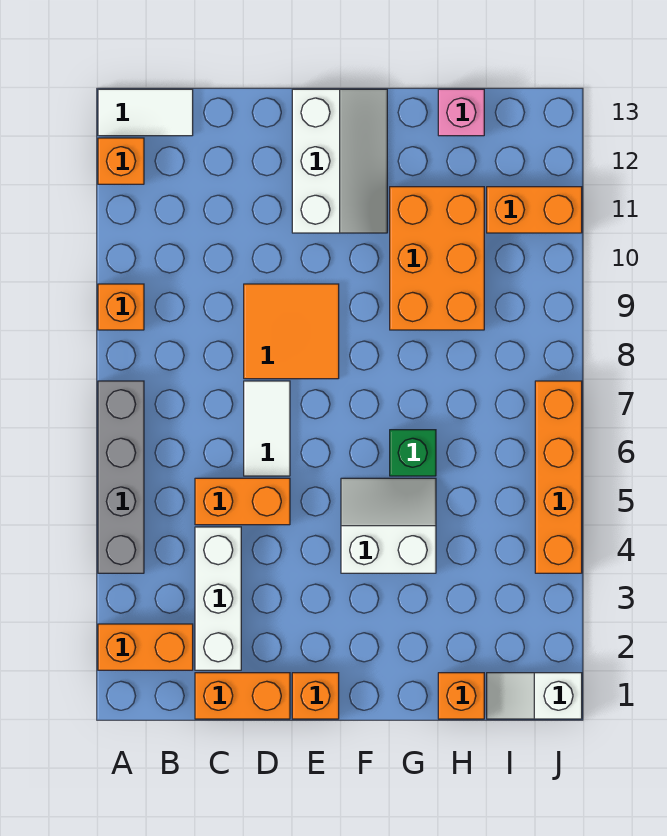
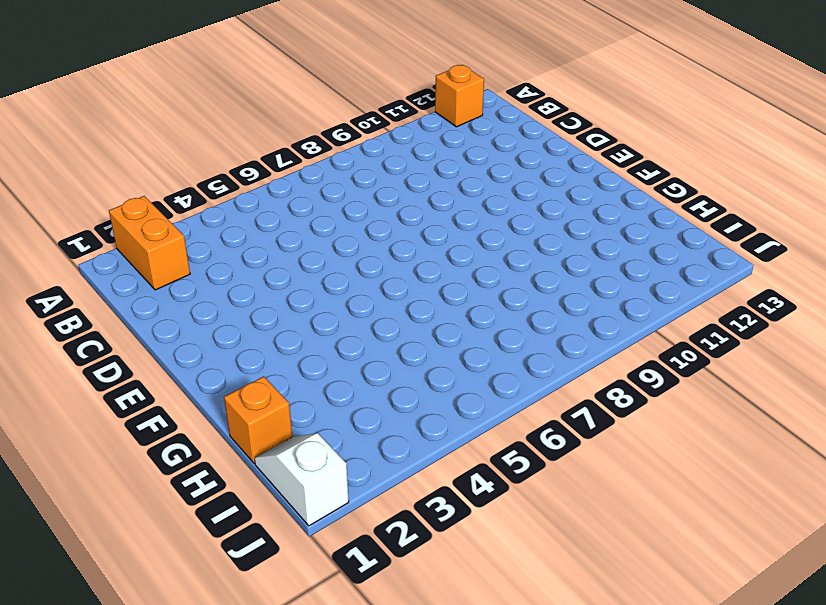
none -> grey brick A4:A7 level 1
none -> orange brick A9 level 1
none -> white tile A13:B13 level 1

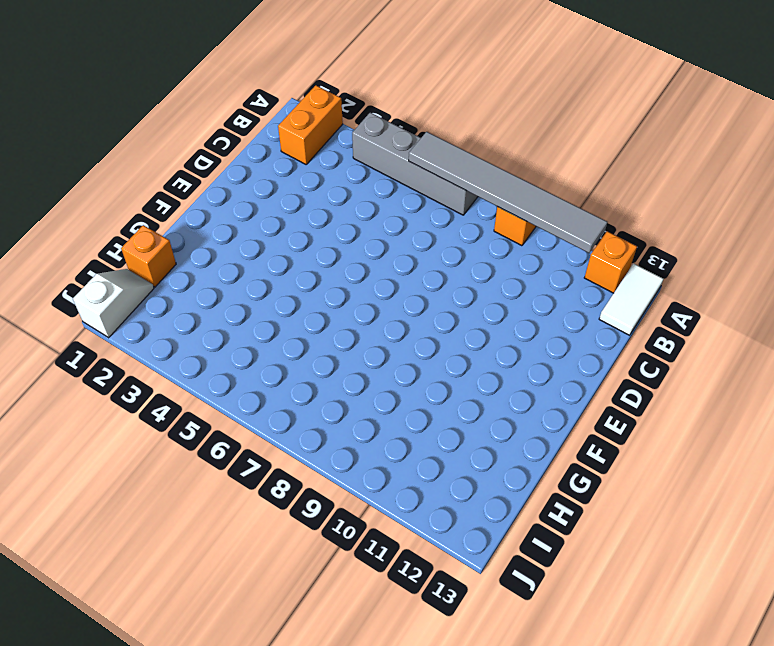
grey tile A6:A11 level 2 -> none
none -> orange brick C1:D1 level 1
none -> white brick C2:C4 level 1
none -> orange brick C5:D5 level 1

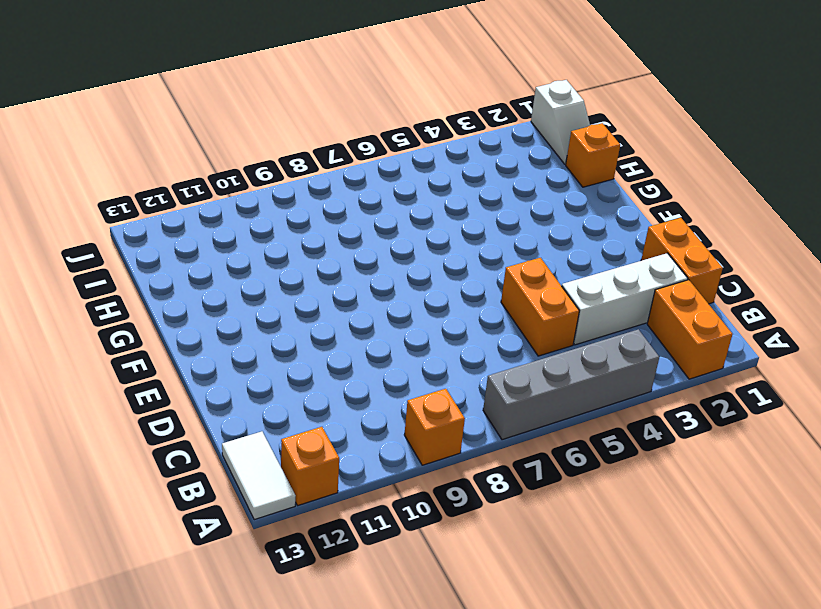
none -> white tile D6:D7 level 1
none -> orange tile D8:E9 level 1
none -> orange brick E1 level 1

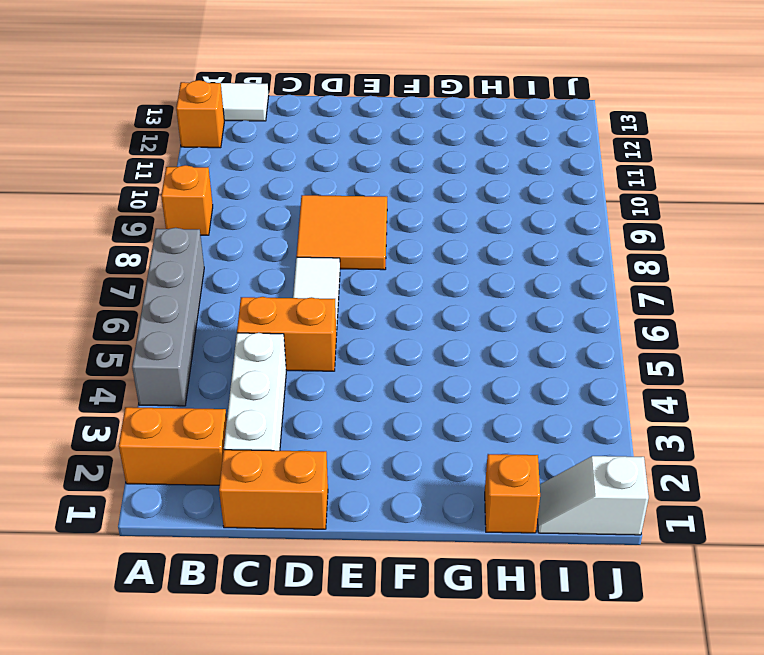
none -> orange brick E1 level 1
none -> white slope E11:F13 level 1 top E
none -> white slope F4:G5 level 1 top 4

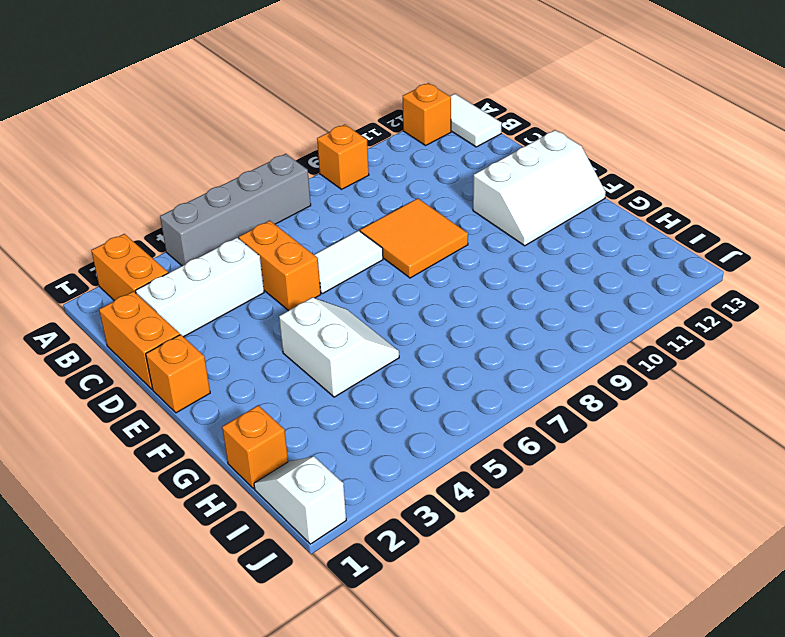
none -> green brick G6 level 1
none -> orange brick G9:H11 level 1
none -> pink brick H13 level 1

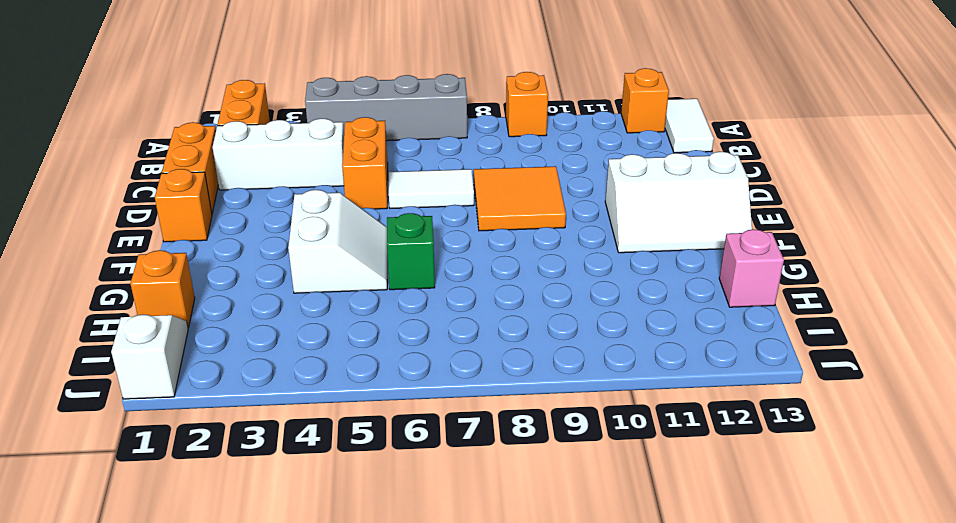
none -> orange brick G9:H11 level 1
none -> orange brick I11:J11 level 1
none -> orange brick J4:J7 level 1

